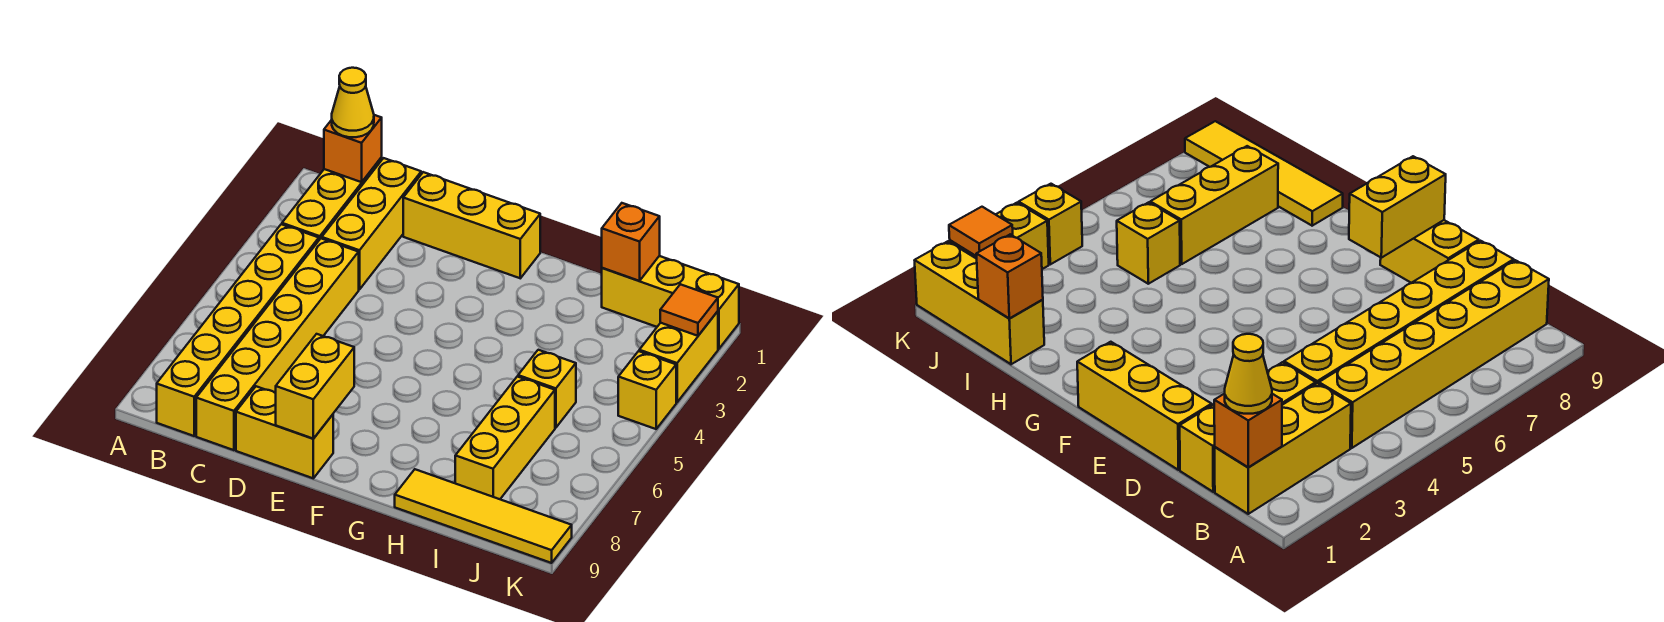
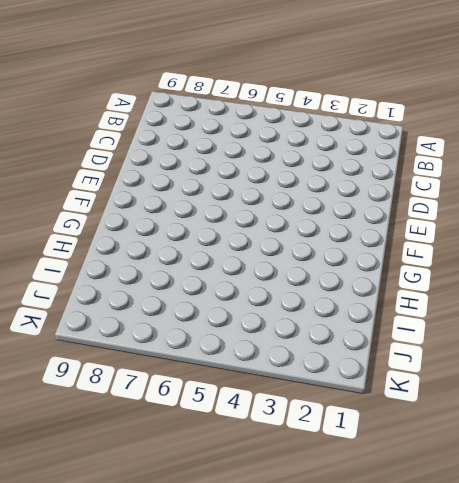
none -> yellow brick B1:B3 level 1
none -> yellow brick B4:B9 level 1
none -> yellow brick C1:C3 level 1

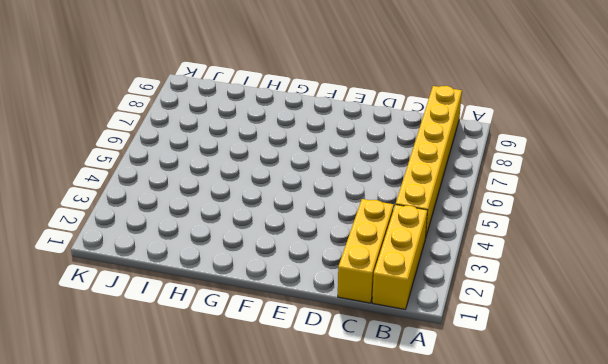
none -> yellow brick C4:C9 level 1
none -> yellow brick D1:F1 level 1
none -> yellow brick D9:E9 level 1

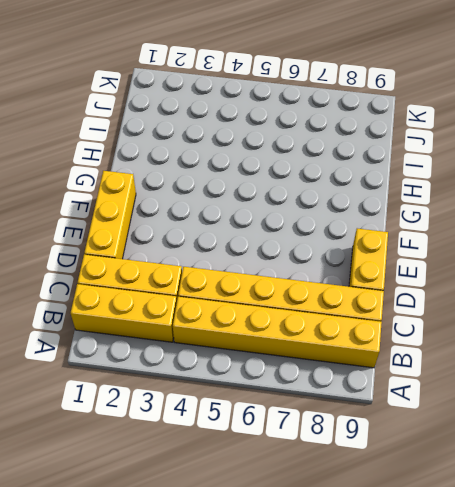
none -> yellow tile H9:K9 level 1
none -> yellow brick I1:K1 level 1
none -> yellow brick I5 level 1

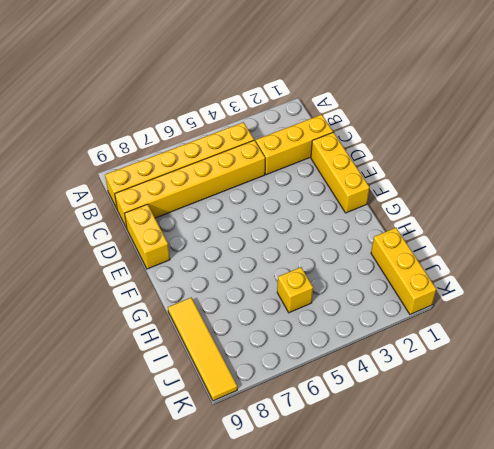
none -> yellow brick B1:B3 level 1
none -> yellow brick I6:I8 level 1
none -> yellow brick K2:K3 level 1

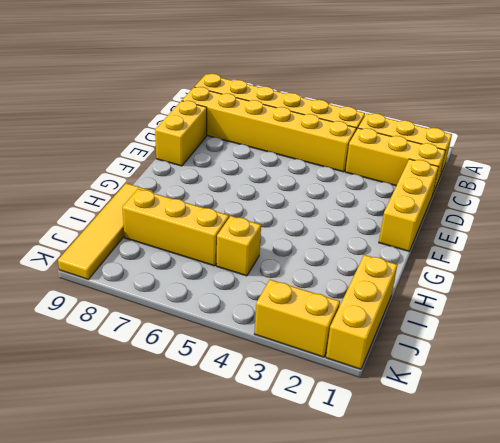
none -> yellow brick K4 level 1
none -> orange brick B1 level 2
none -> yellow brick E8:E9 level 2

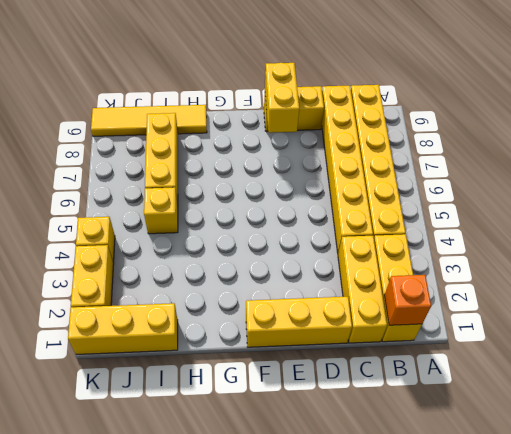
none -> orange brick I1 level 2
none -> orange tile K2 level 2
none -> yellow cone B1 level 3

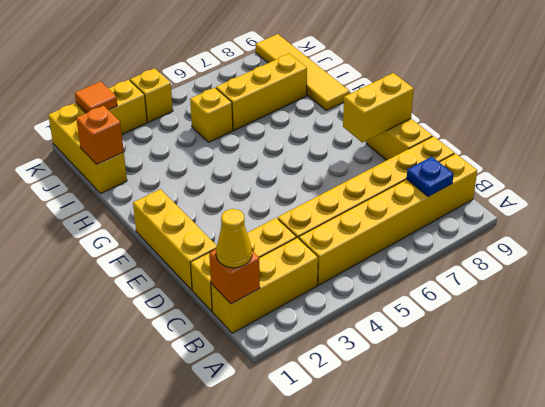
blue plate B8 level 2 -> none

